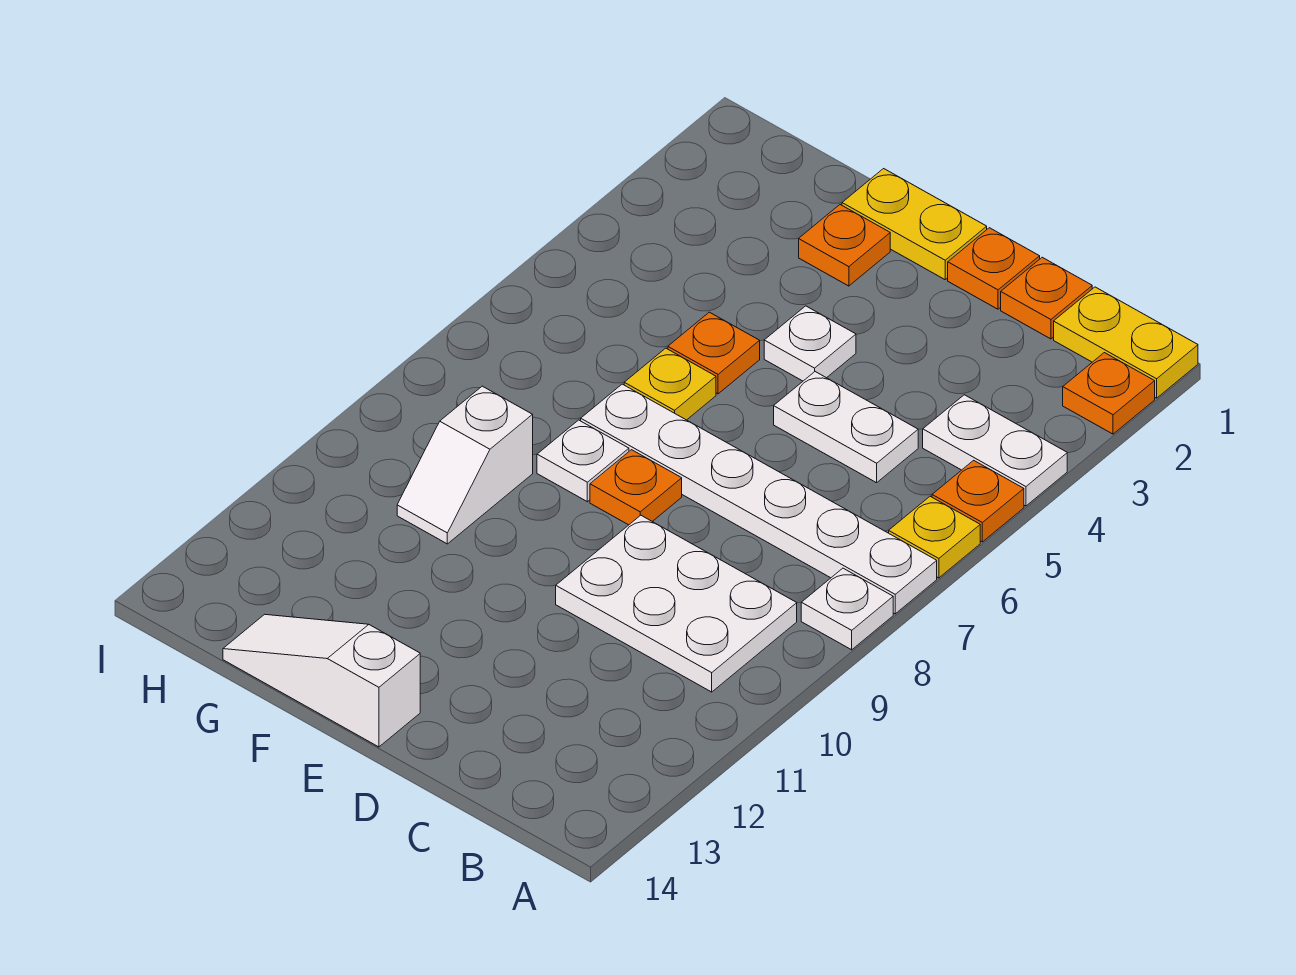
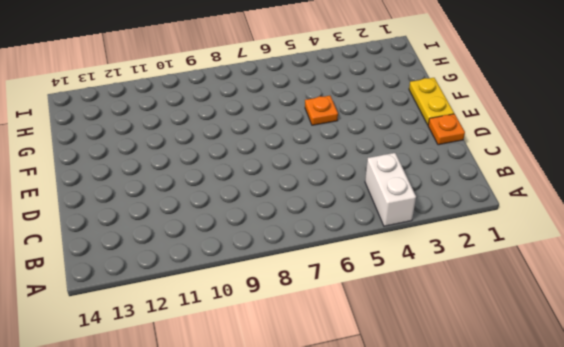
white brick A4:B4 level 1 -> white plate A4:B4 level 1
none -> yellow plate A1:B1 level 1
none -> orange plate A2 level 1
none -> orange plate A5 level 1

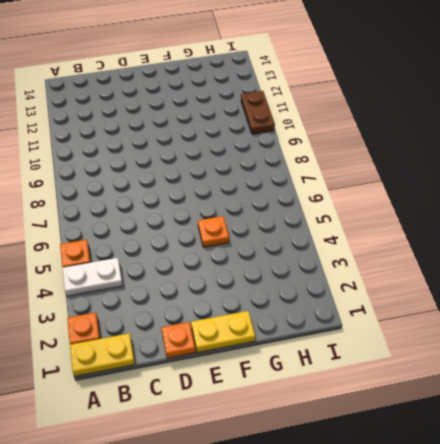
brown plate I10:I11 level 1 -> none
none -> yellow plate A6 level 1
none -> white plate A7:F7 level 1
none -> white plate A8 level 1

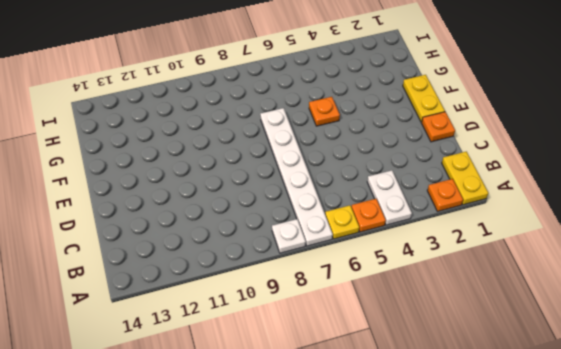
none -> white plate B9:D10 level 1
none -> orange plate C1 level 1
none -> white plate C5:D5 level 1

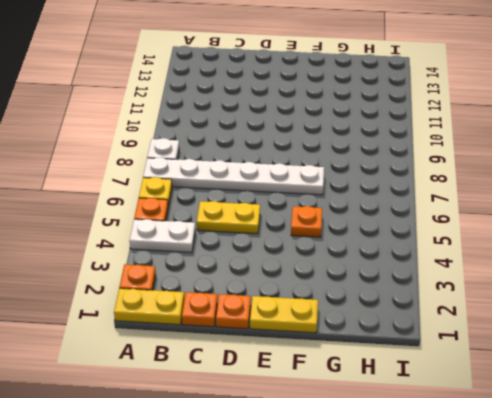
yellow plate C5:D5 level 1 -> white plate C5:D5 level 1
none -> white plate B9:D10 level 1
none -> white plate E4 level 1
none -> orange plate E8 level 1

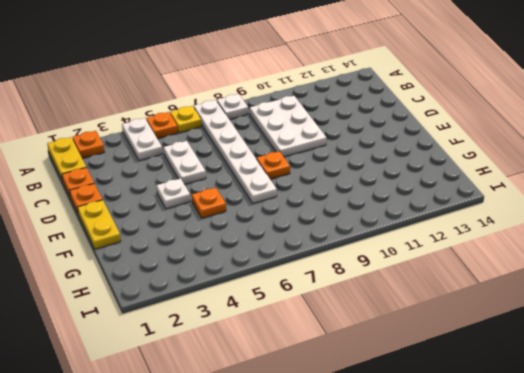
none -> white slope E14:G14 level 1 top E
none -> orange plate F2 level 1
none -> yellow plate F6 level 1

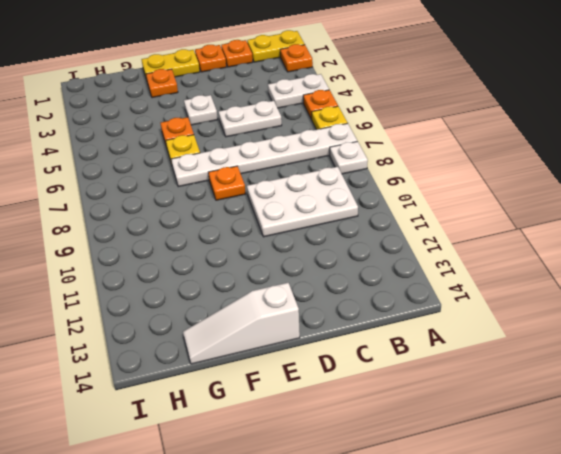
none -> white plate F8 level 1
none -> white slope G9:G10 level 1 top 9

